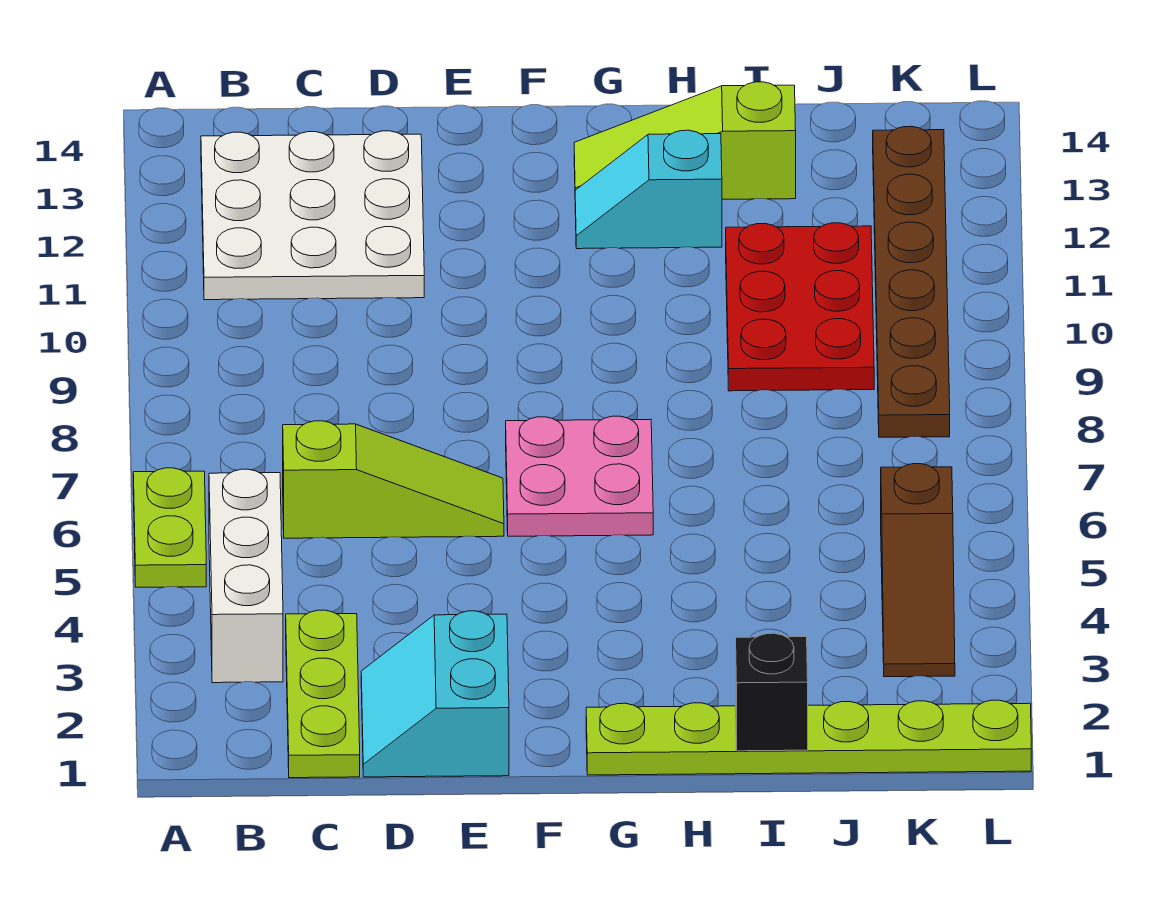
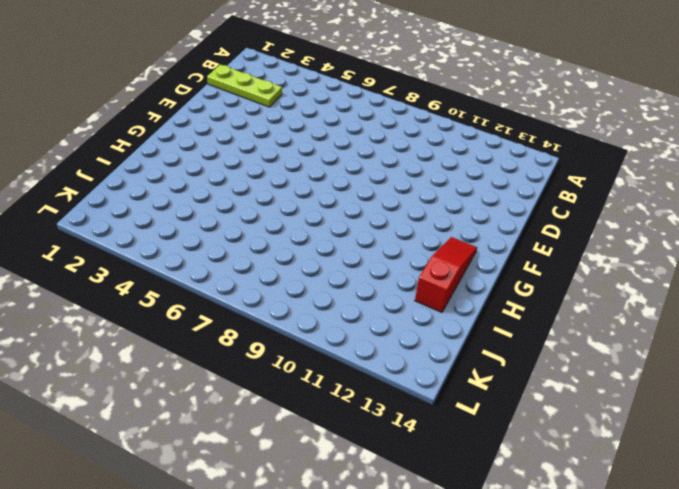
red slope G13:I13 level 1 top I -> lime slope G13:I13 level 1 top I
none -> lime plate A5:A6 level 1
none -> white brick B3:B5 level 1
none -> white plate B11:D13 level 1

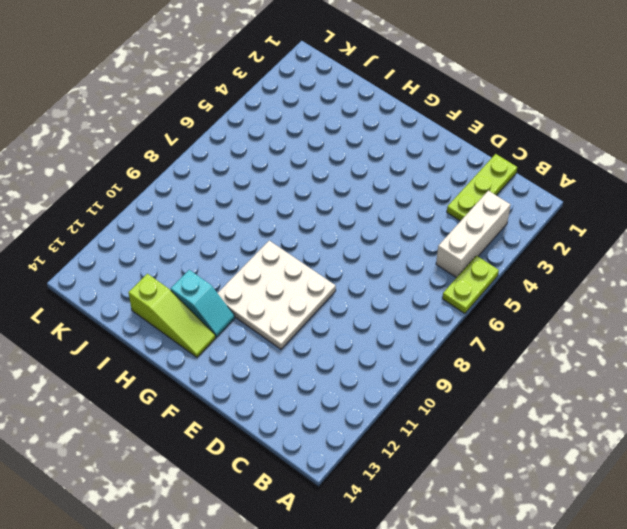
white plate E9:G11 level 1 -> white plate B11:D13 level 1
none -> lime slope C6:E6 level 1 top C
none -> cyan slope D1:E2 level 1 top E
none -> pink plate F6:G7 level 1

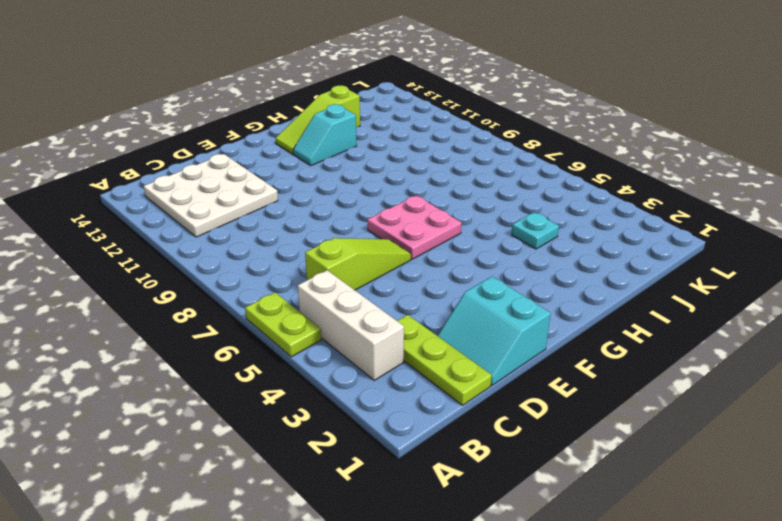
cyan plate I4 level 1 -> none
none -> lime plate G1:L1 level 1
none -> red plate I9:J11 level 1
none -> brown slope K3:K5 level 1 top 5

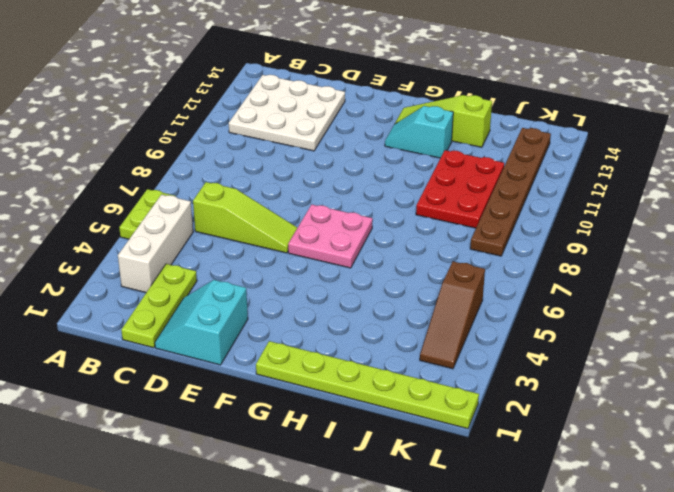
none -> black brick I1 level 2

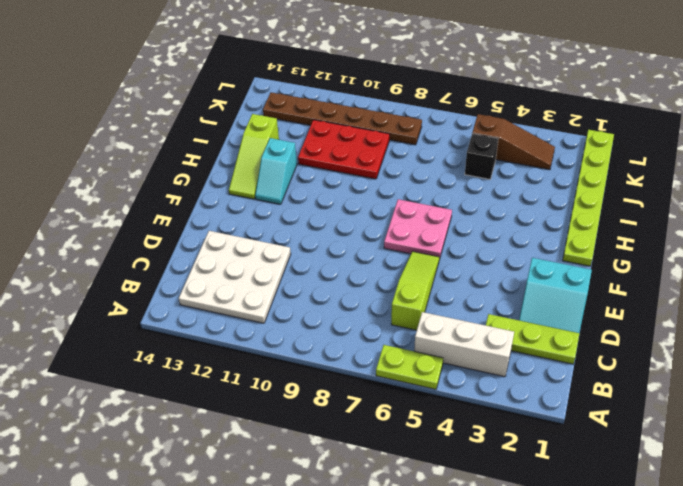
black brick J5 level 1 -> black brick I1 level 2

